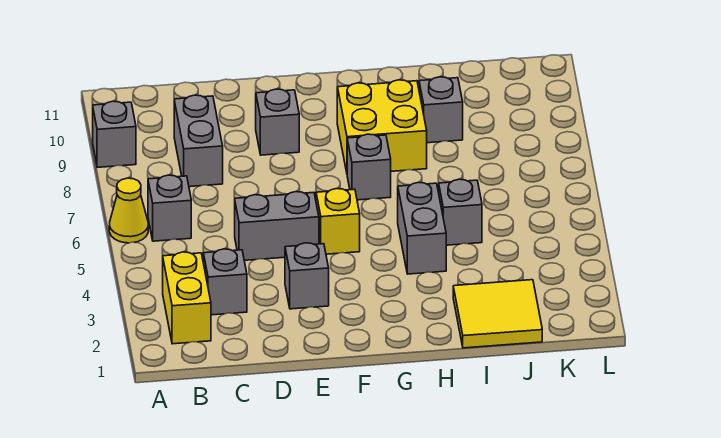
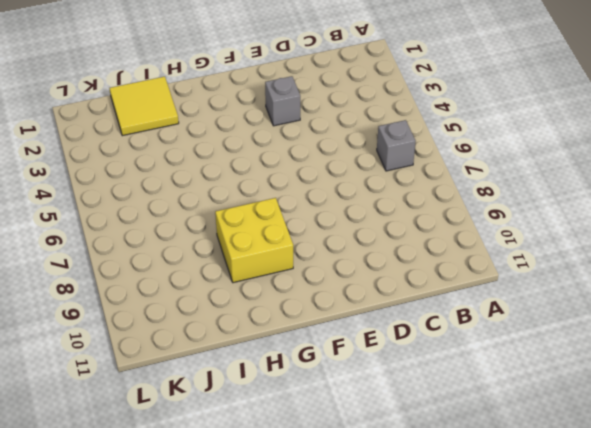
none -> yellow cone A6 level 1
none -> grey brick A9 level 1
none -> yellow brick B2:B3 level 1

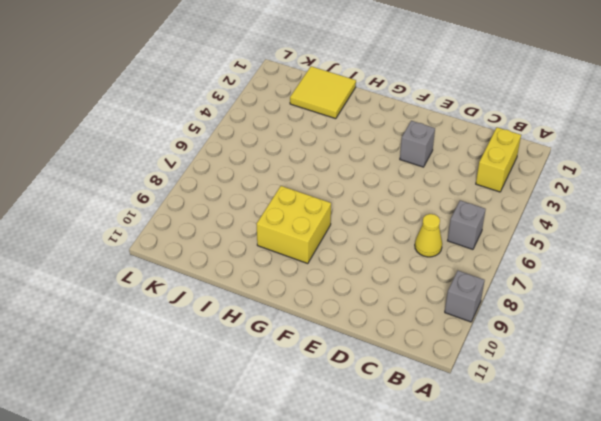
yellow cone C7 level 1 -> yellow cone A6 level 1
none -> grey brick C3 level 1
none -> grey brick C8:C9 level 1
none -> grey brick D5:E5 level 1

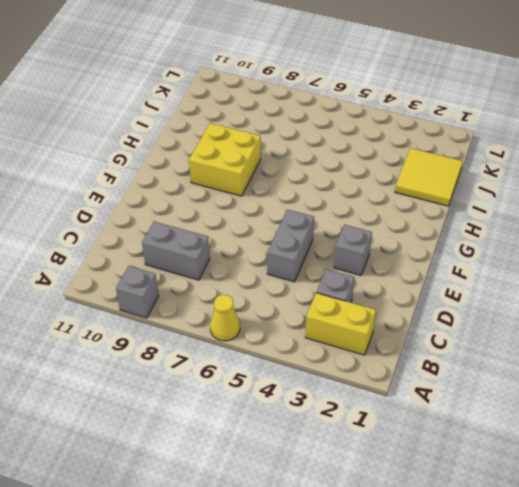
none -> grey brick B6 level 1
none -> grey brick E9 level 1
none -> yellow brick F5 level 1

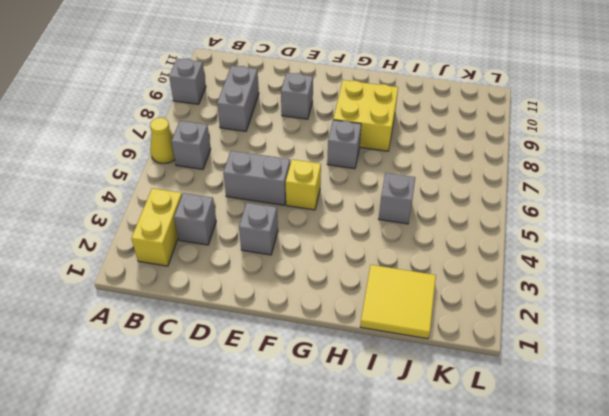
none -> grey brick H4:H5 level 1
none -> grey brick I9 level 1

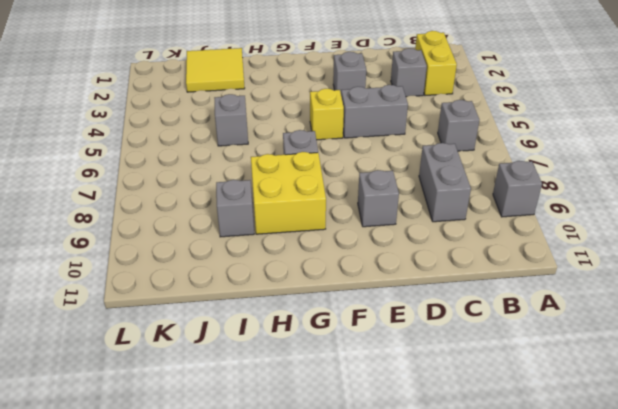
none -> yellow cone A6 level 1
none -> grey brick H4:H5 level 1

